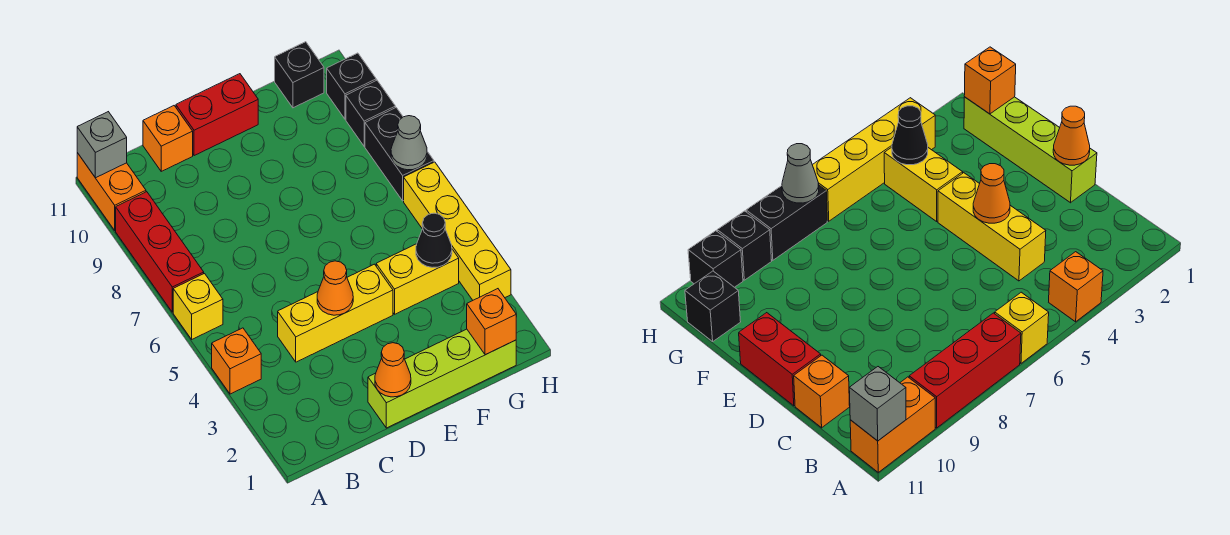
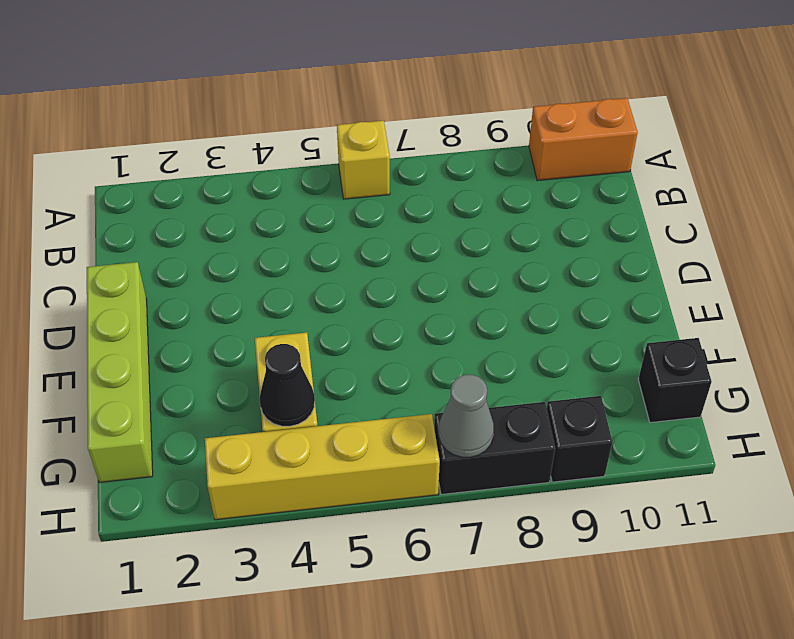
none -> orange brick A4 level 1
none -> red brick A7:A9 level 1
none -> yellow brick C4:E4 level 1

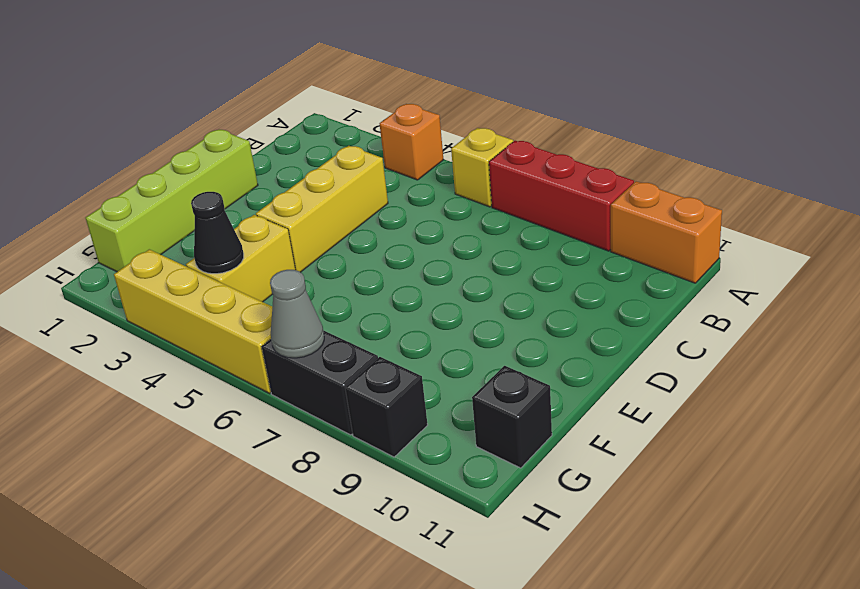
none -> orange brick C11 level 1
none -> red brick D11:E11 level 1
none -> black brick H10 level 1

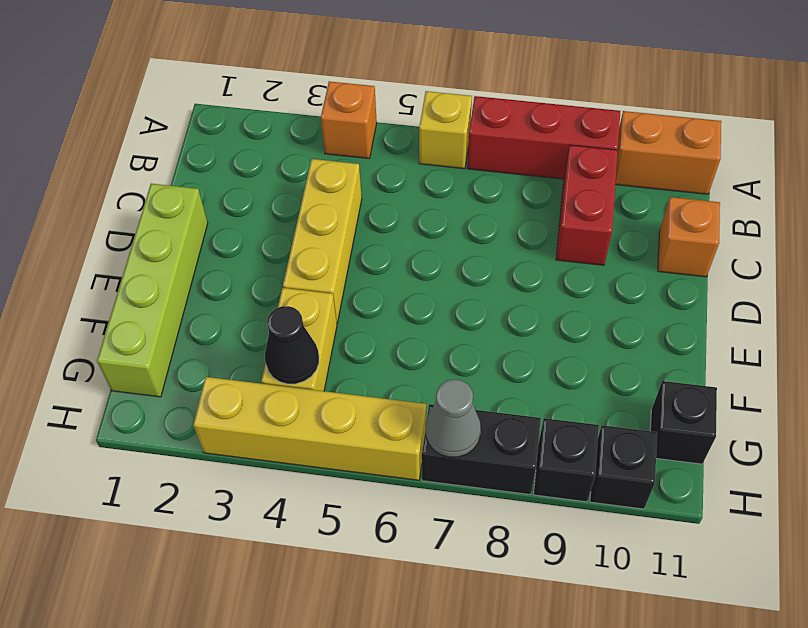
red brick B9:C9 level 1 -> red brick D11:E11 level 1
none -> grey brick A11 level 2
none -> orange cone D1 level 2
none -> orange cone D4 level 2

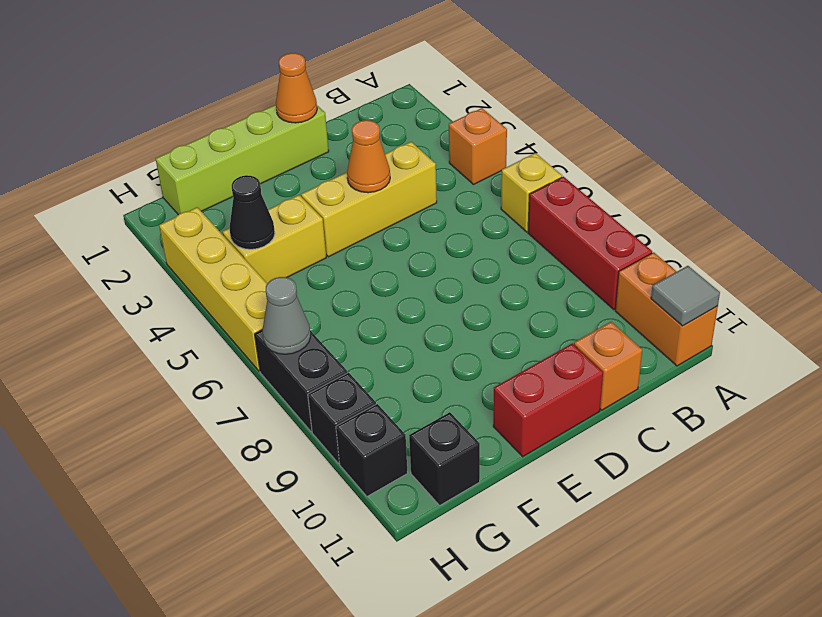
grey tile A11 level 2 -> grey brick A11 level 2
none -> orange brick G1 level 2

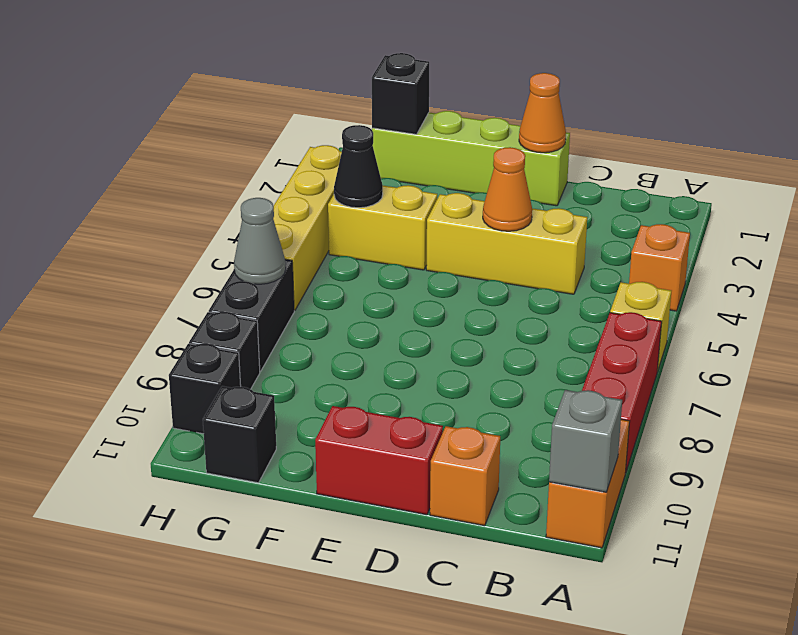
black brick G1 level 2 -> orange brick G1 level 2

